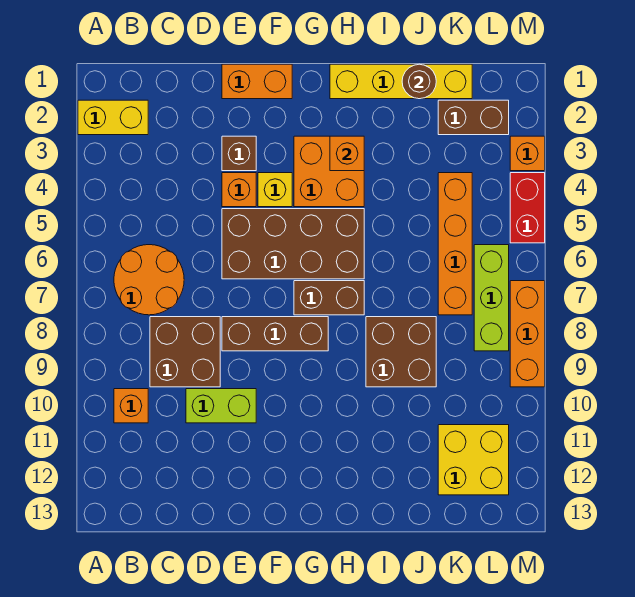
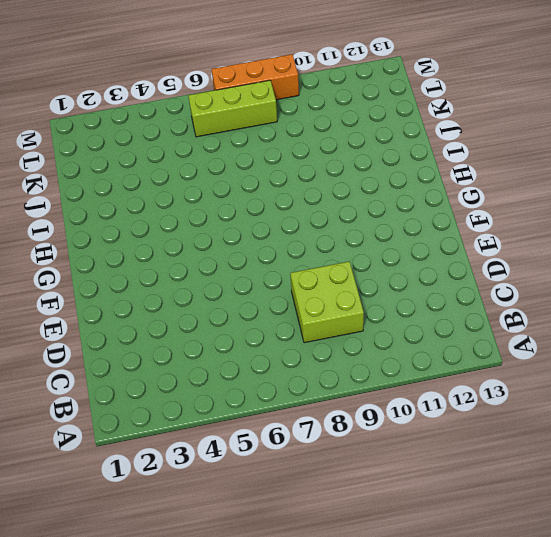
lime brick C8:D9 level 1 -> brown brick C8:D9 level 1
none -> yellow brick A2:B2 level 1
none -> orange round brick B6:C7 level 1
none -> orange brick B10 level 1

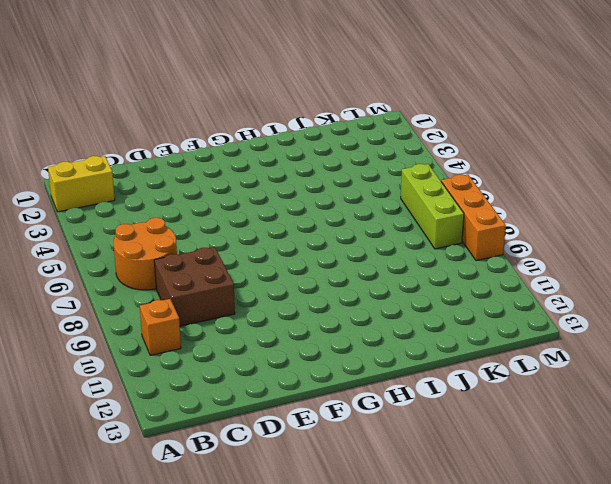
none -> lime brick D10:E10 level 1
none -> orange brick E1:F1 level 1
none -> brown brick E3 level 1

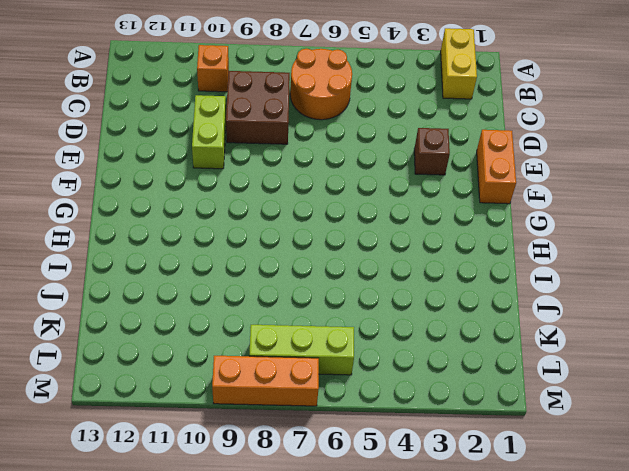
none -> orange brick E4 level 1
none -> brown brick E5:H6 level 1
none -> brown brick E8:G8 level 1

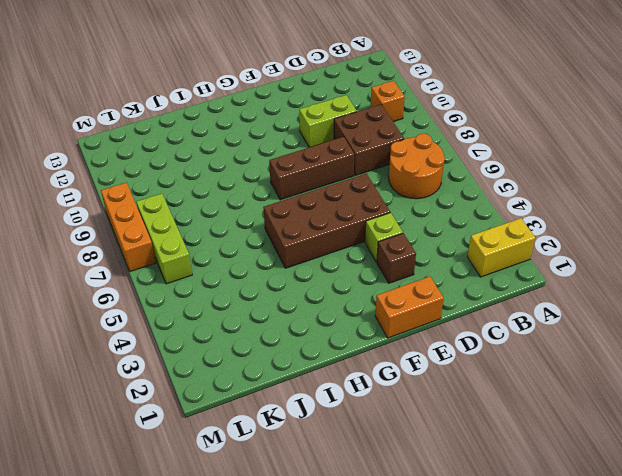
lime brick E4 level 1 -> orange brick E4 level 1
none -> yellow brick F4 level 1
none -> orange brick G3:H4 level 1
none -> brown brick G7:H7 level 1

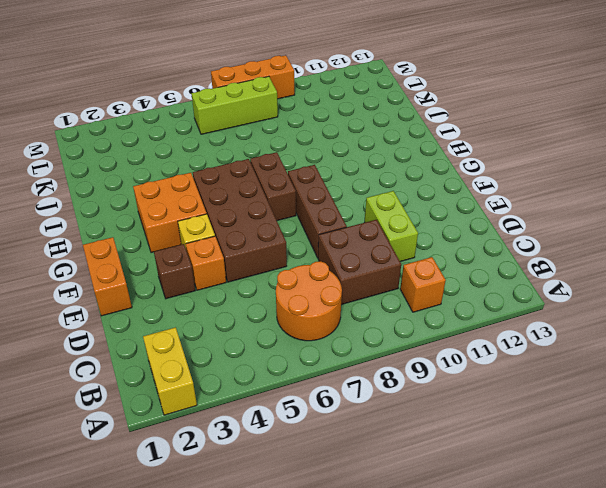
none -> yellow brick H1:K1 level 1
none -> brown brick I8:J9 level 1
none -> brown brick K2:L2 level 1

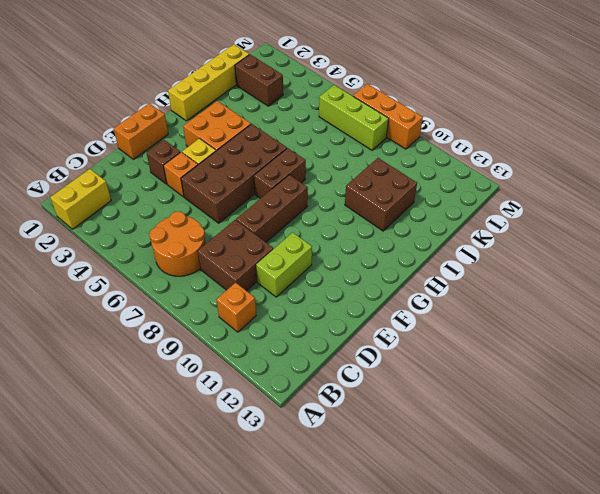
brown brick I10:J11 level 1 -> brown brick I8:J9 level 1
brown brick K2:K3 level 1 -> brown brick K2:L2 level 1
none -> orange brick K4:K7 level 1
none -> yellow brick K11:L12 level 1
none -> orange brick M3 level 1

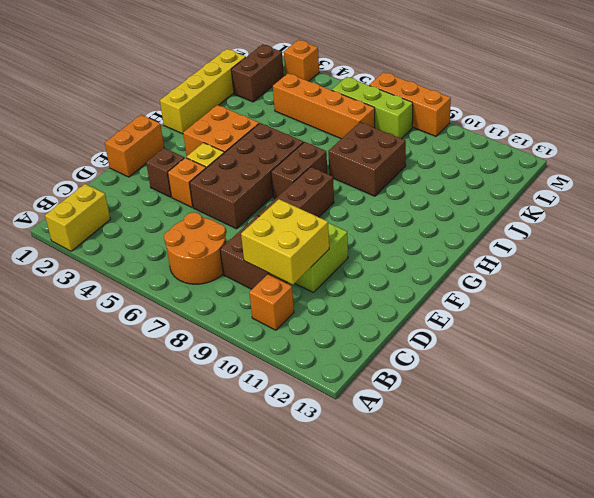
yellow brick C9:D10 level 2 -> yellow brick K11:L12 level 1
none -> red brick M4:M5 level 1
none -> orange brick H3 level 2
none -> brown round brick J1 level 2

